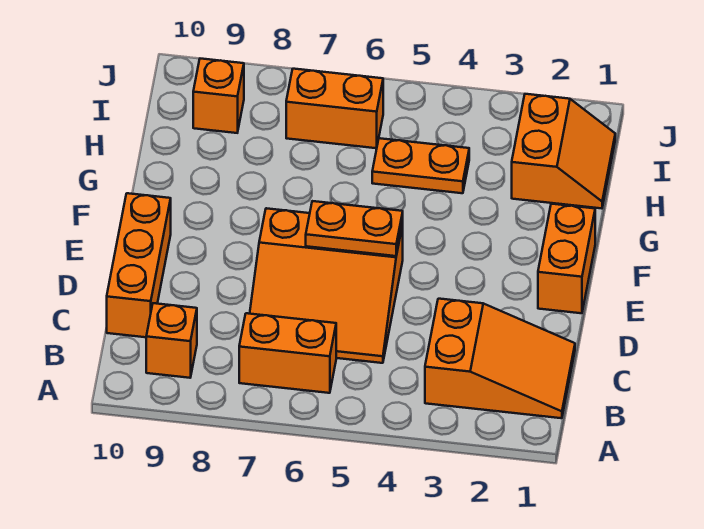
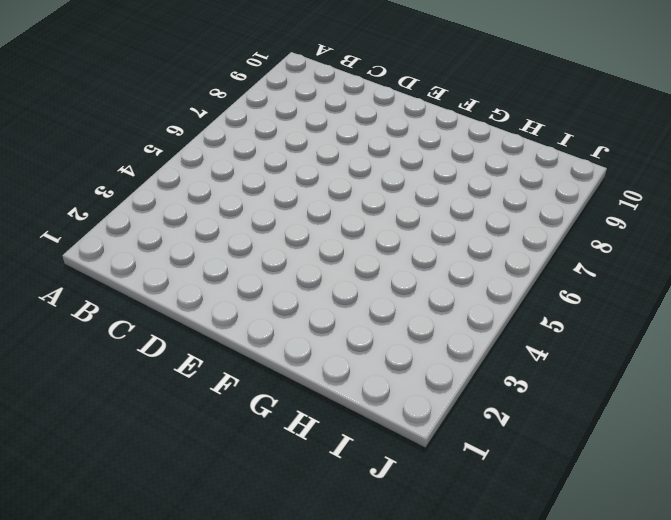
none -> orange slope B1:C3 level 1 top 3
none -> orange brick B6:B7 level 1

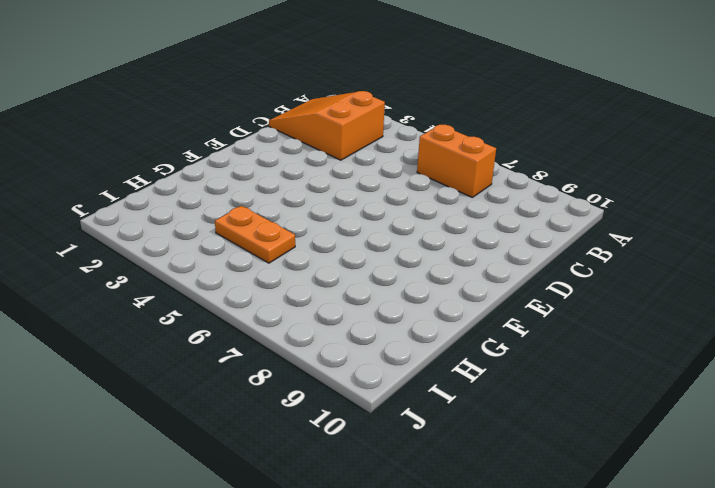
none -> orange brick B9 level 1
none -> orange slope C5:E7 level 1 top E

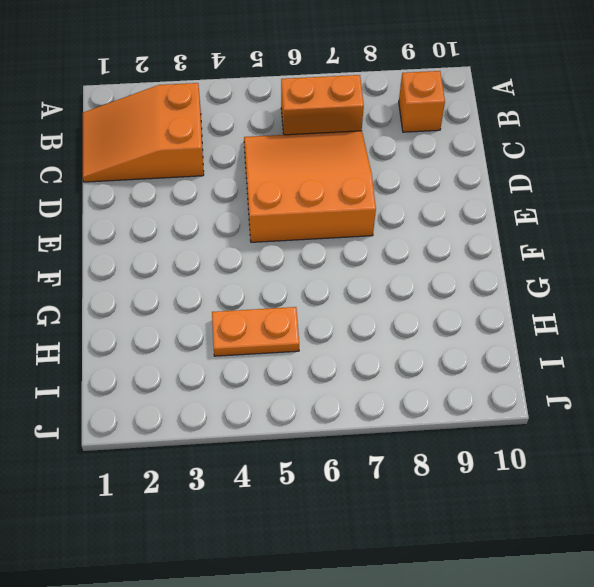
none -> orange brick C10:E10 level 1
none -> orange brick E1:F1 level 1

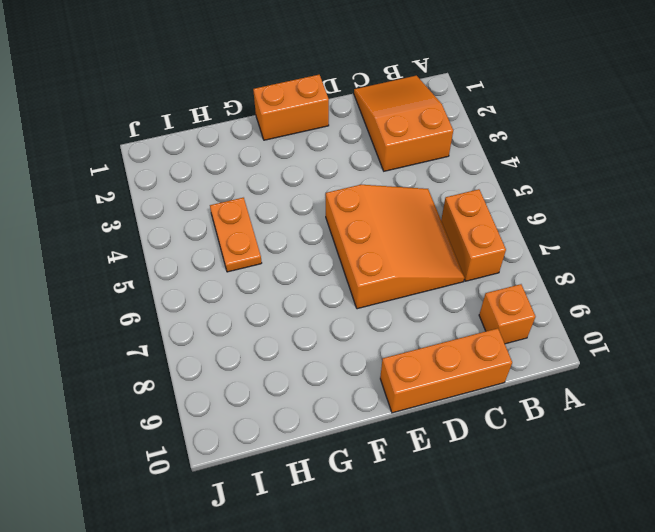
none -> orange slope H1:I2 level 1 top 2
none -> orange brick I6:I7 level 1

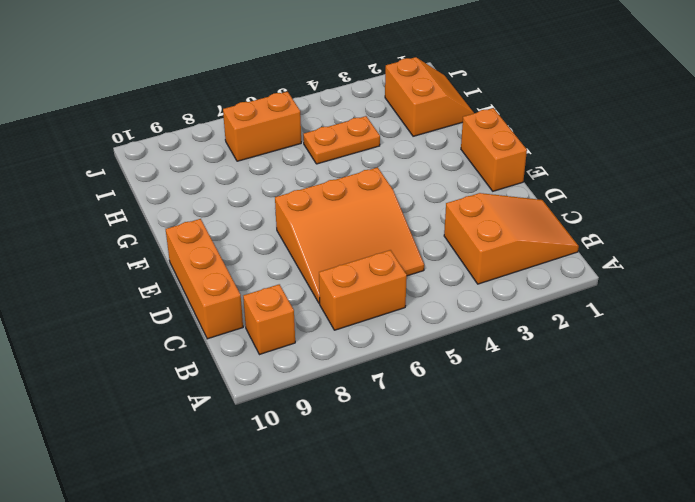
none -> orange brick I9 level 1
none -> orange plate E5:E6 level 2

